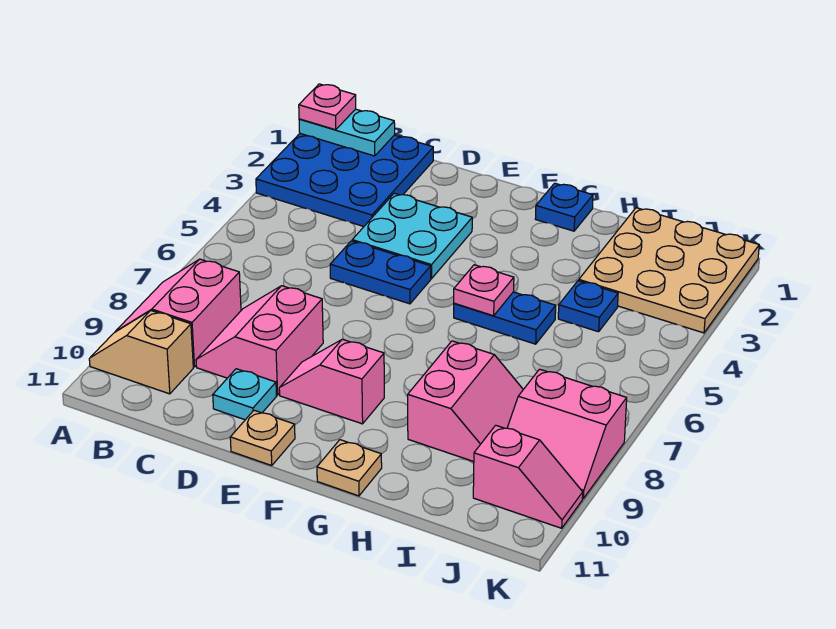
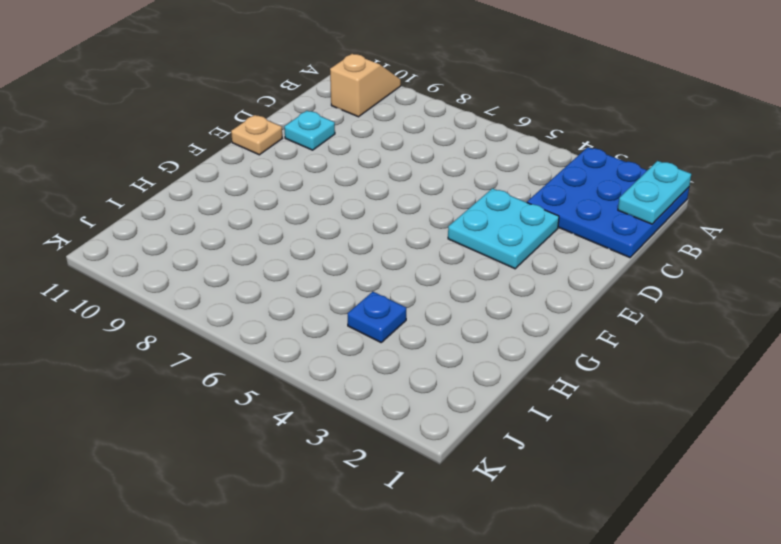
none -> pink slope A8:B9 level 1 top B
none -> pink slope C8:D9 level 1 top D
none -> blue plate D5:E5 level 1

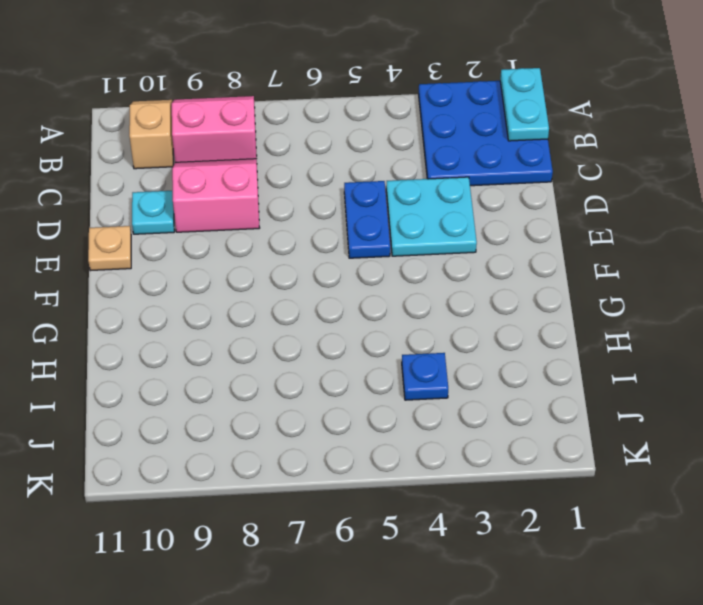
none -> pink slope E9:F9 level 1 top F
none -> blue plate G1 level 1
none -> blue plate G5:H5 level 1

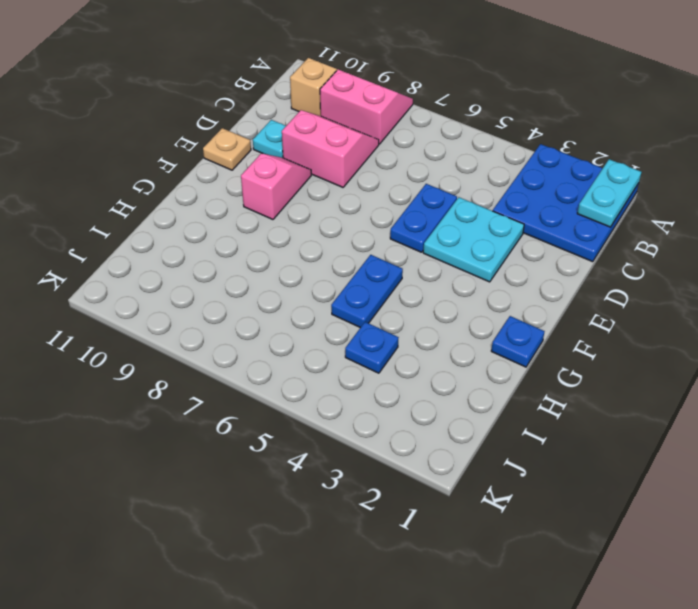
none -> tan plate G11 level 1
none -> pink slope H8:I9 level 1 top H
none -> tan plate I1:K3 level 1

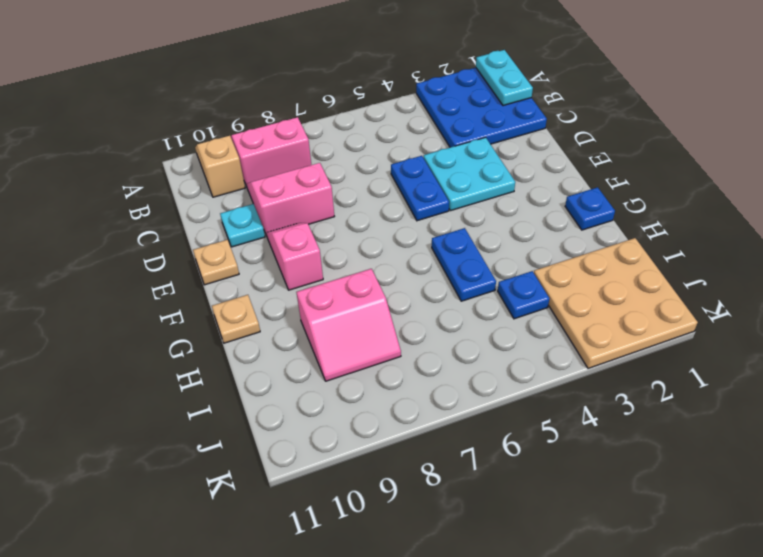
none -> pink slope J8:K9 level 1 top 8
none -> pink slope J10:K10 level 1 top J
none -> pink plate G5 level 2

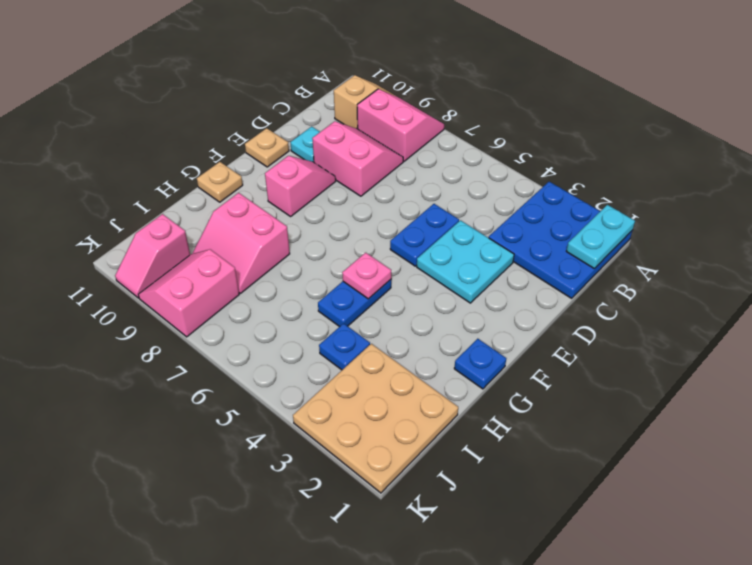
none -> pink plate A1 level 3

